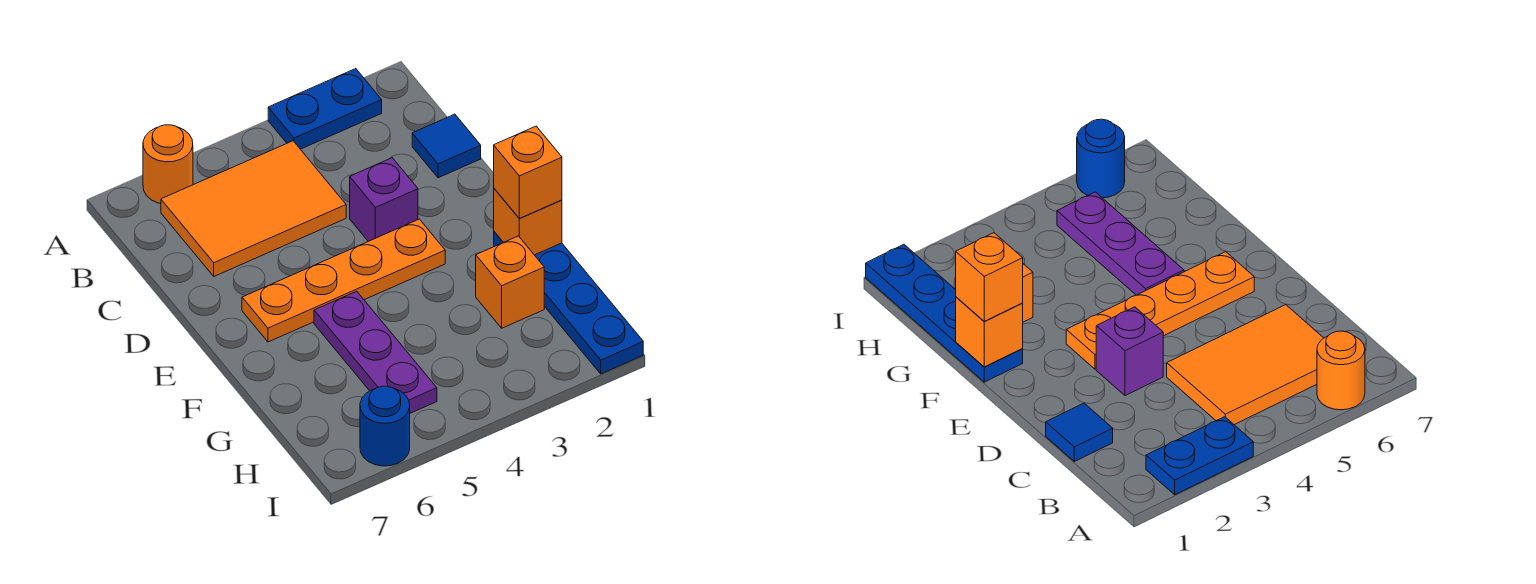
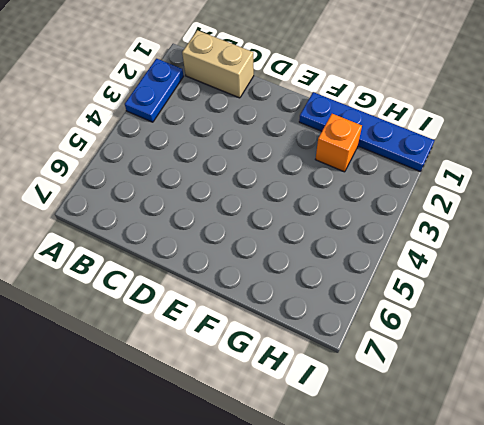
tan brick B1:C1 level 1 -> blue tile C1 level 1
none -> orange round brick A6 level 1
none -> orange tile B4:C6 level 1
none -> purple brick D3 level 1

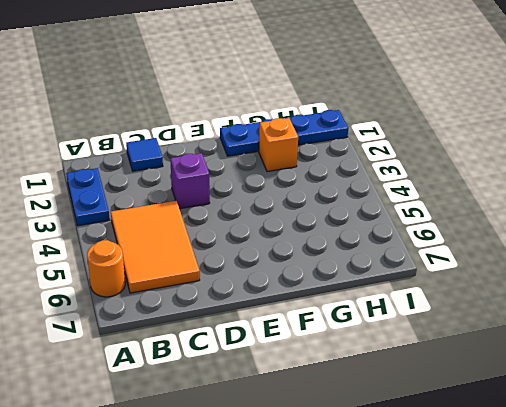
none -> orange plate E3:E6 level 1
none -> purple plate F5:H5 level 1
none -> blue round brick I6 level 1

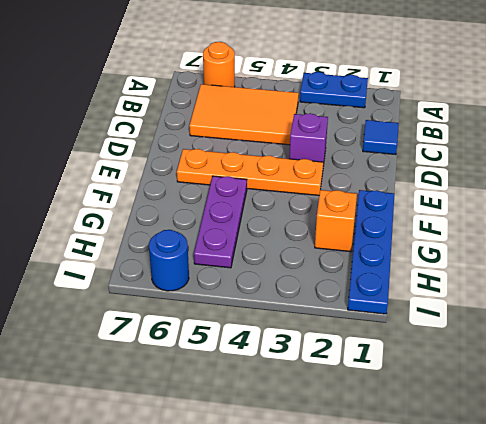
none -> orange brick F1 level 2
none -> orange brick F1 level 3

